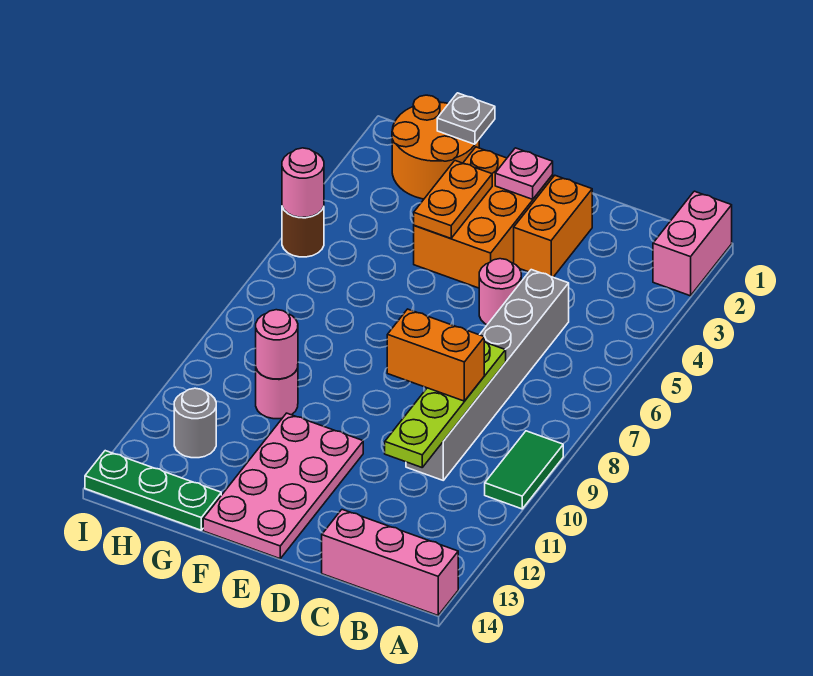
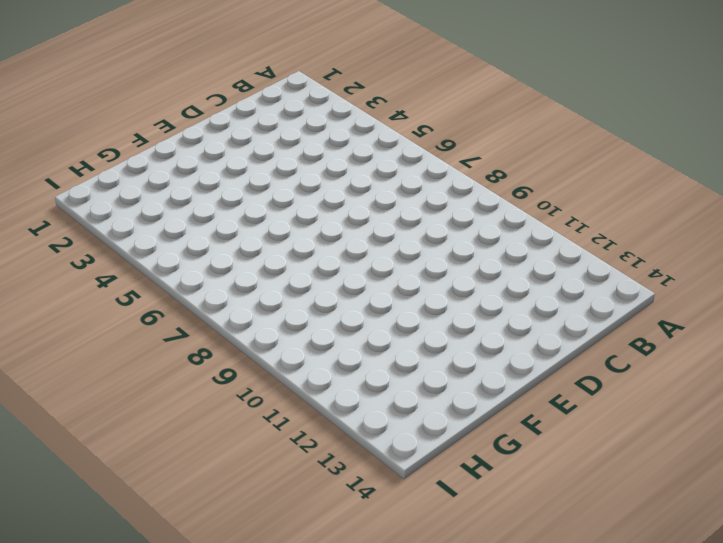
none -> pink brick A1:A2 level 1
none -> green tile A9:A10 level 1
none -> pink brick A14:C14 level 1

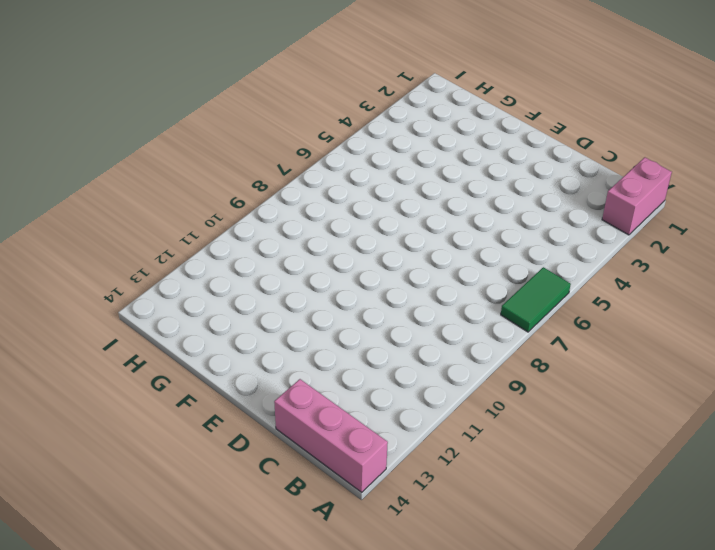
green tile A6:A7 level 1 -> green tile A9:A10 level 1
none -> grey brick C5:C10 level 1
none -> orange brick D2:D3 level 1
none -> pink round brick D5 level 1

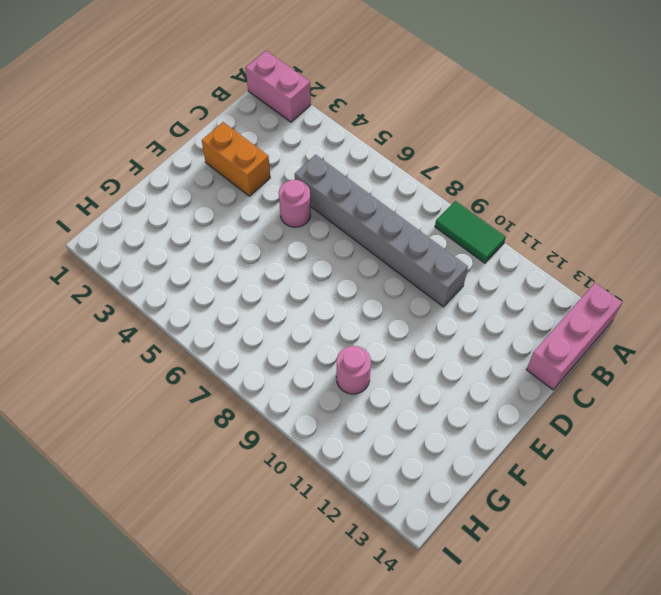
none -> orange brick E2:F4 level 1
none -> pink plate E11:F14 level 1
none -> orange round brick G1:H2 level 1

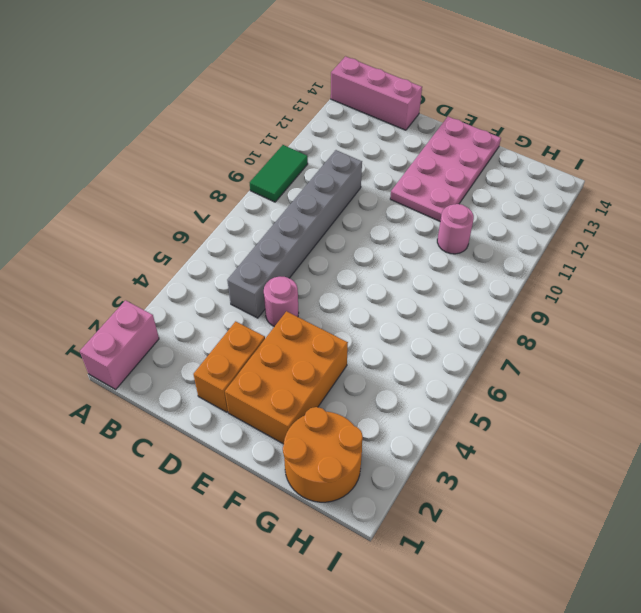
none -> green plate G14:I14 level 1
none -> grey round brick H12 level 1
none -> brown round brick I5 level 1

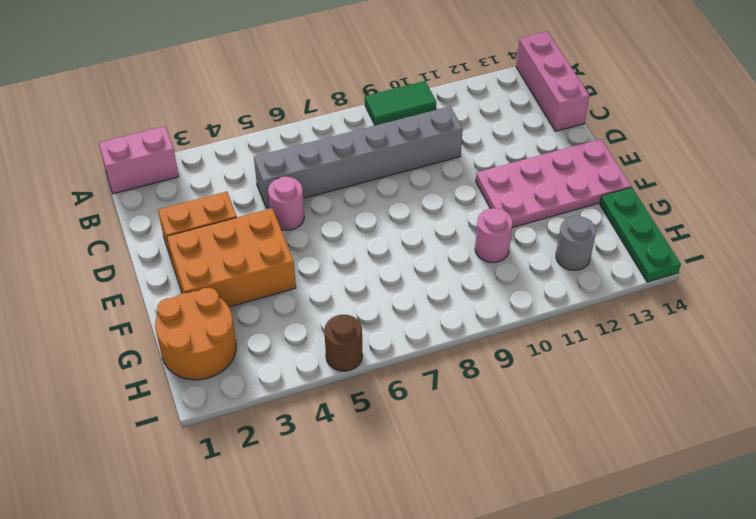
none -> lime plate C8:C11 level 2
none -> pink plate E2 level 2
none -> orange plate F3:F4 level 2

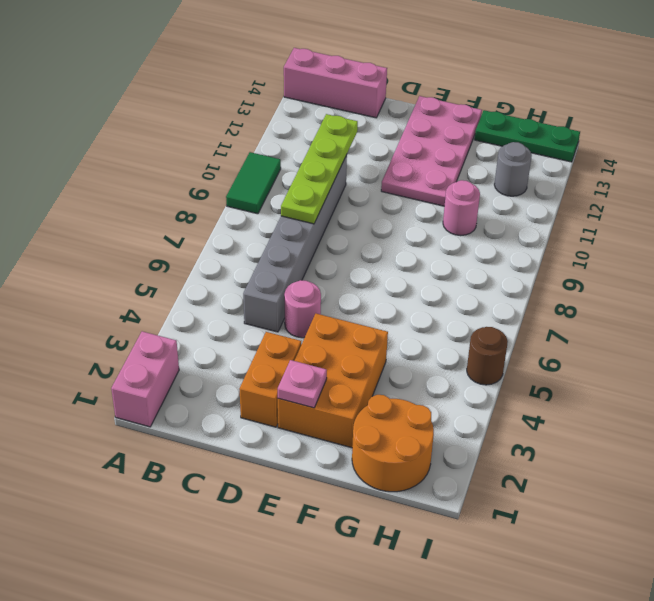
none -> orange plate F3:F4 level 2
none -> grey plate G1 level 2
none -> pink round brick G10 level 2

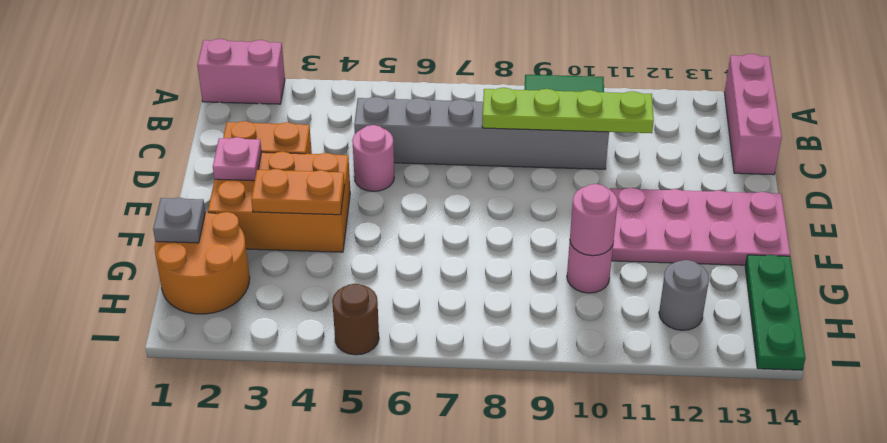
none -> pink round brick I5 level 2
none -> orange brick C9:D9 level 3

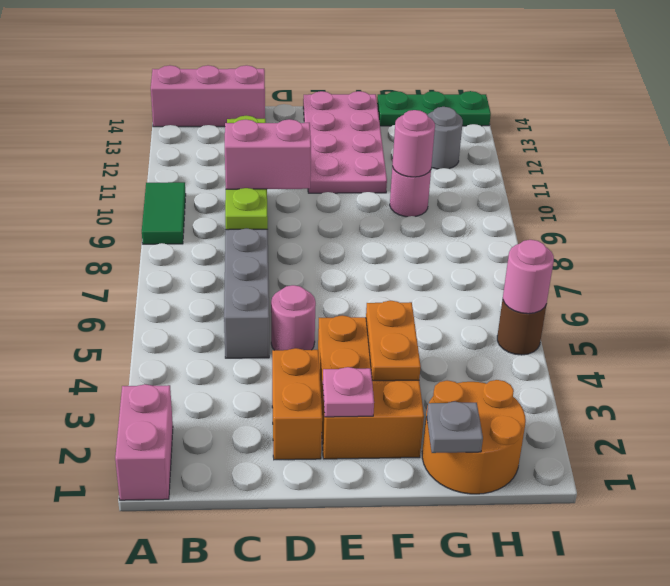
pink brick C9:D9 level 3 -> orange brick C9:D9 level 3

